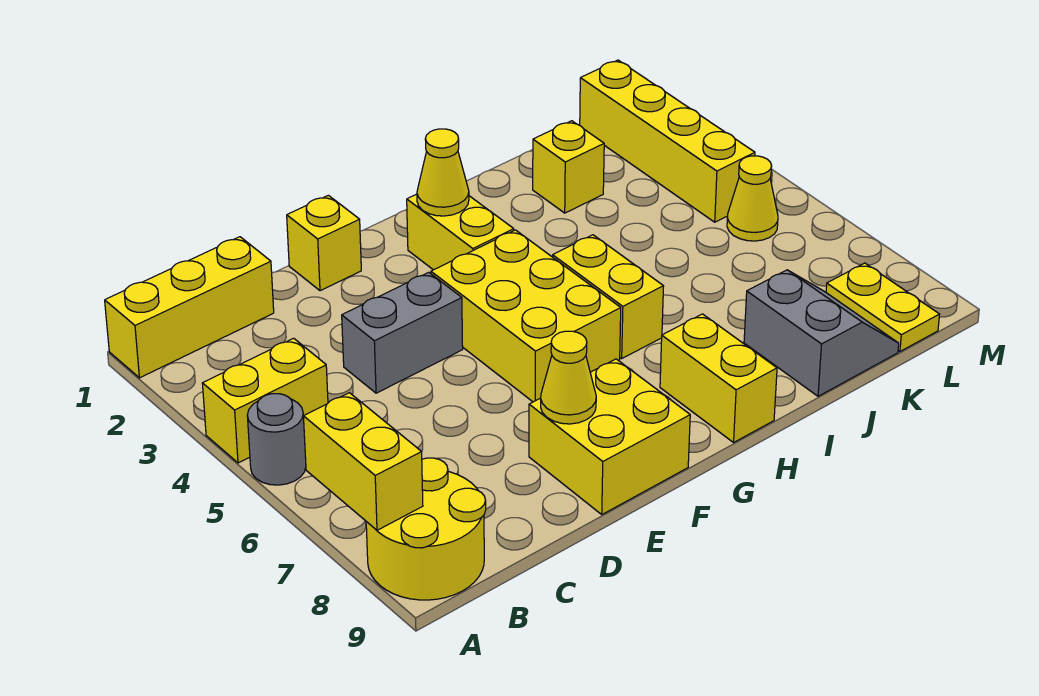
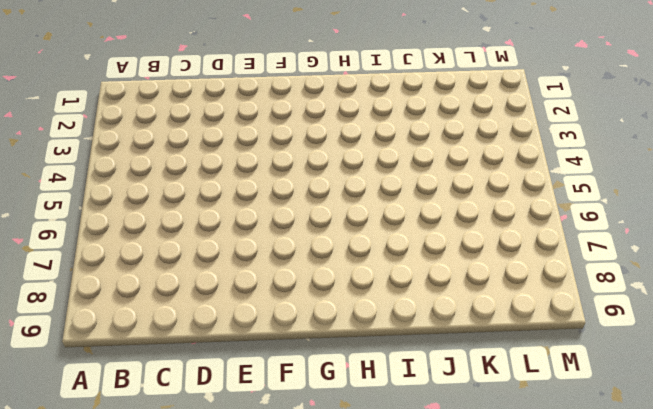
none -> yellow brick A1:C1 level 1
none -> yellow brick A4:B4 level 1
none -> grey round brick A5 level 1

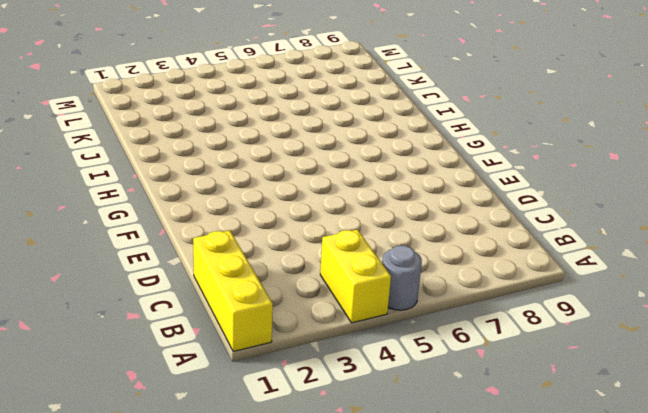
none -> yellow round brick A8:B9 level 1
none -> grey brick D4:E4 level 1
none -> yellow brick E1 level 1

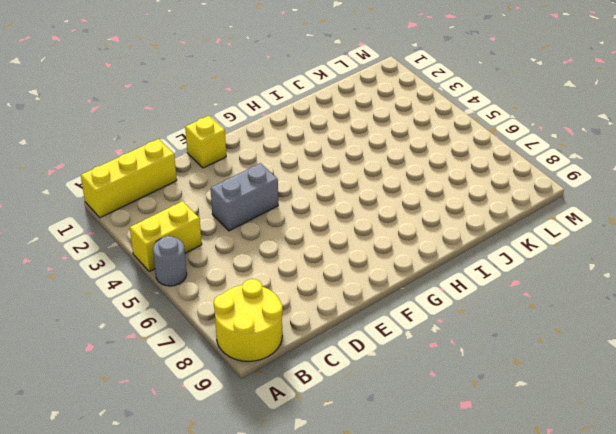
none -> yellow brick E8:F9 level 1
none -> yellow brick F4:G6 level 1
none -> yellow brick G2:G3 level 1

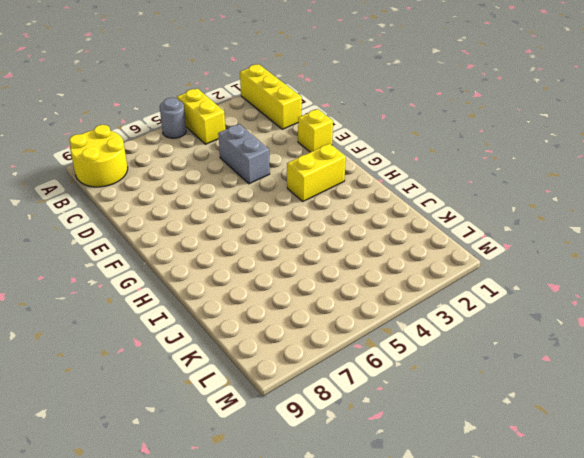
none -> yellow brick E8:F9 level 1
none -> yellow brick F4:G6 level 1
none -> yellow brick H5:H6 level 1

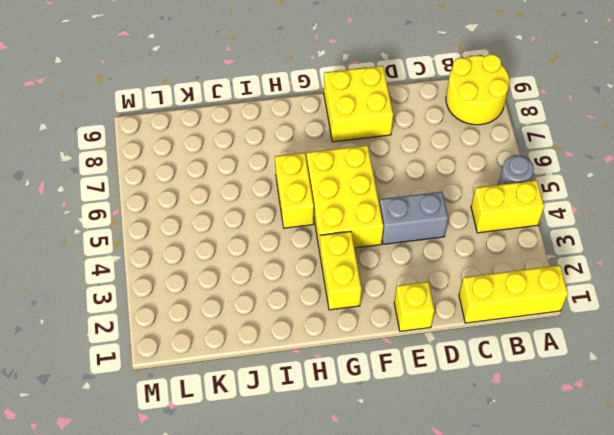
none -> yellow brick H8:H9 level 1
none -> yellow brick J2 level 1
none -> grey slope J8:K9 level 1 top J

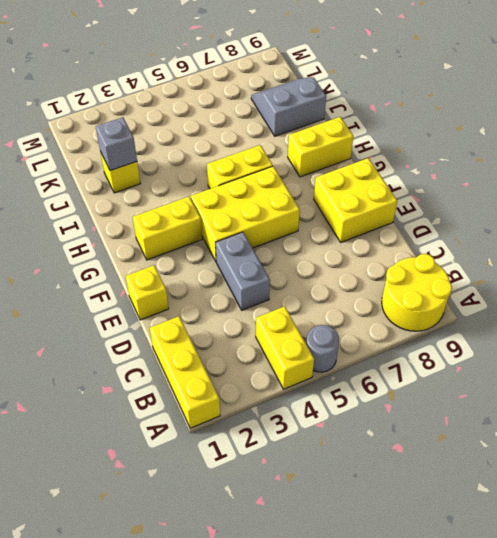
grey brick J2 level 2 -> none
none -> yellow brick L1:L4 level 1
none -> yellow cone L5 level 1
none -> yellow plate L8:L9 level 1

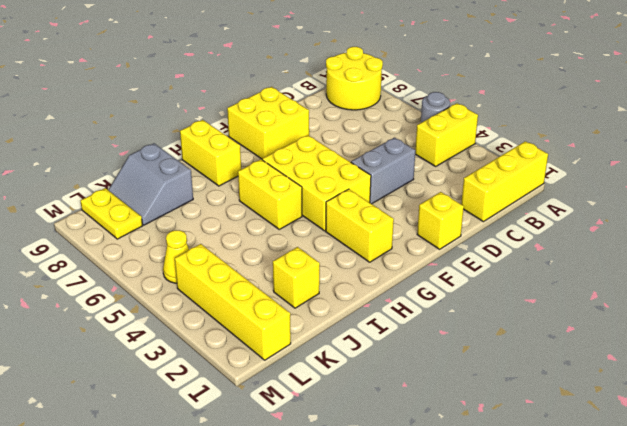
none -> yellow brick A7:A8 level 2
none -> yellow cone E8 level 2
none -> yellow cone G2 level 2

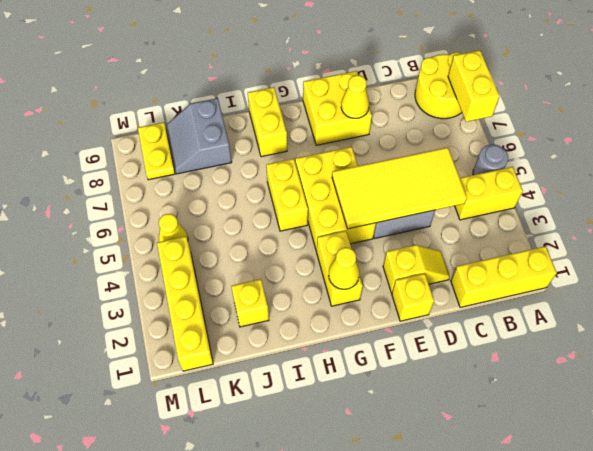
yellow tile C4:F5 level 2 -> none
yellow slope D2:E2 level 1 top E -> none

